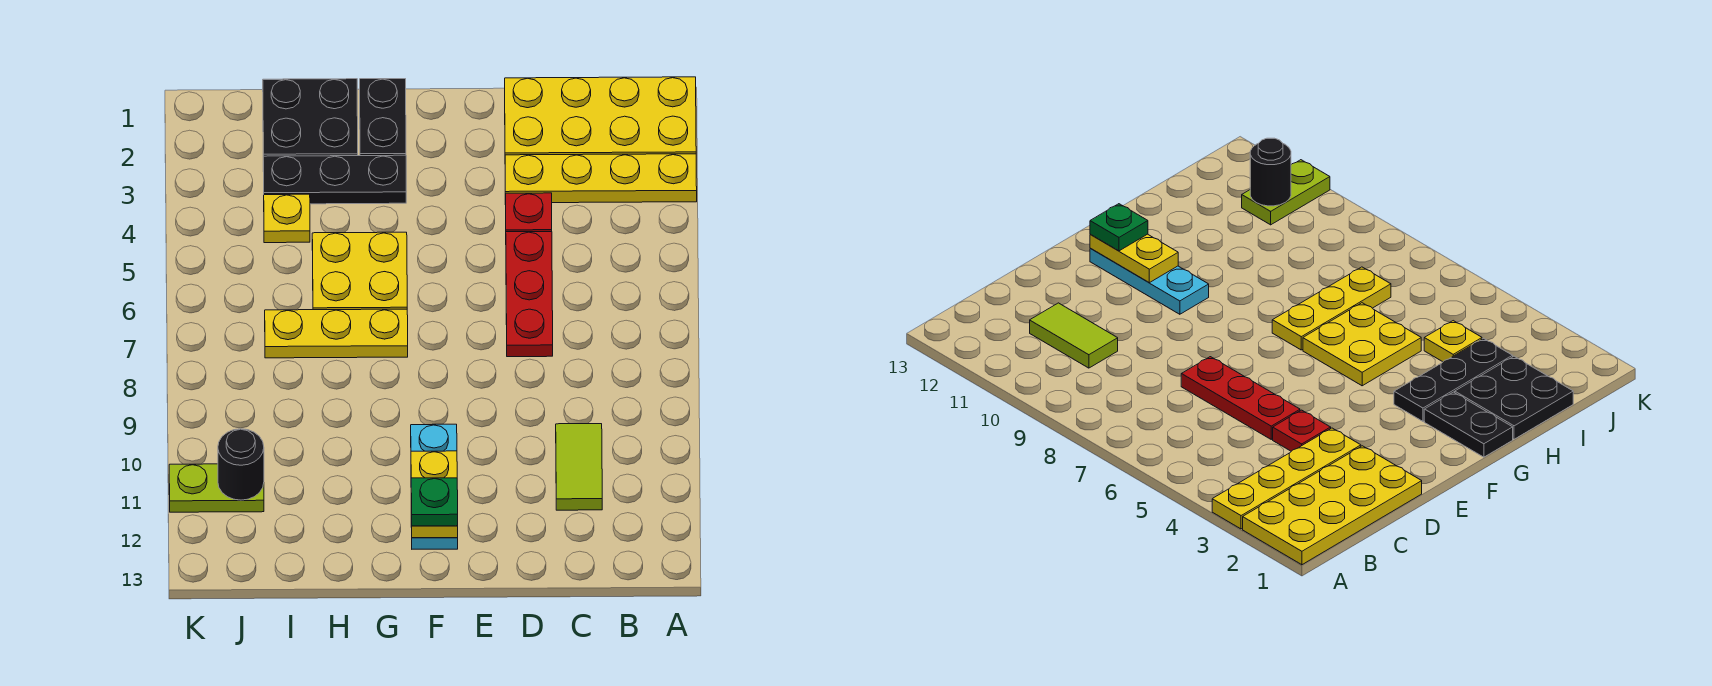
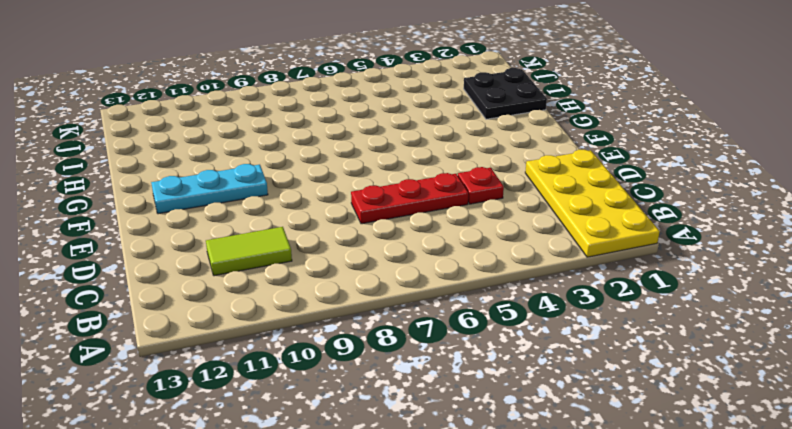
none -> yellow plate A3:D3 level 1
none -> black plate G1:G2 level 1
none -> black plate G3:I3 level 1

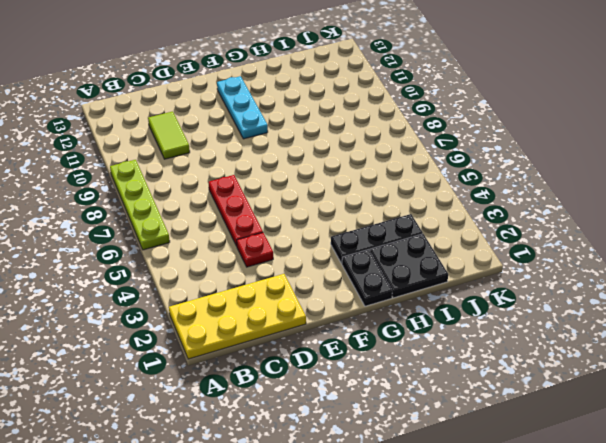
lime plate A6:A9 level 1 -> none
none -> yellow plate A3:D3 level 1
none -> yellow plate G5:H6 level 1
none -> yellow plate G7:I7 level 1

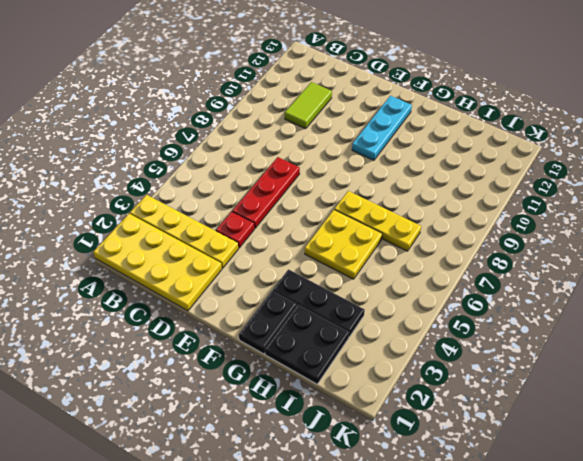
none -> yellow plate I4 level 1
none -> lime plate J11:K11 level 1
none -> yellow plate F11:F12 level 2

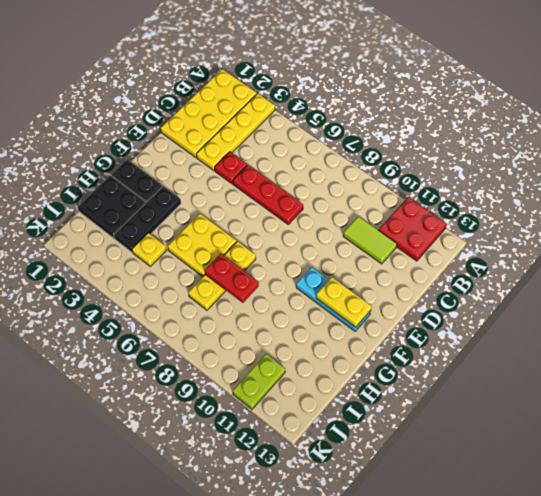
red plate A11:B12 level 1 -> none
red plate H7:H8 level 2 -> none
none -> black round brick J11 level 2
none -> green plate F12 level 3

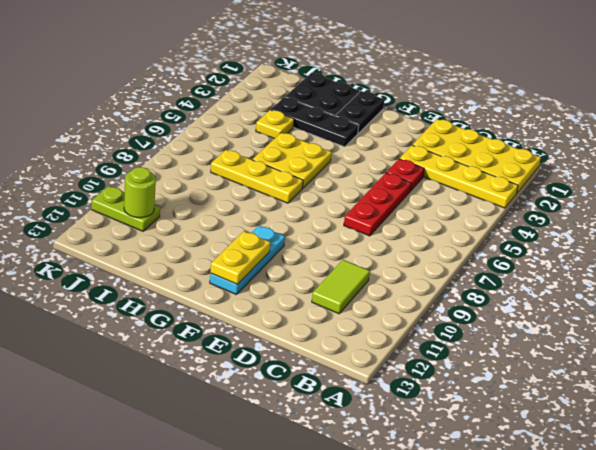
lime round brick J11 level 2 -> black round brick J11 level 2
none -> green plate F12 level 3

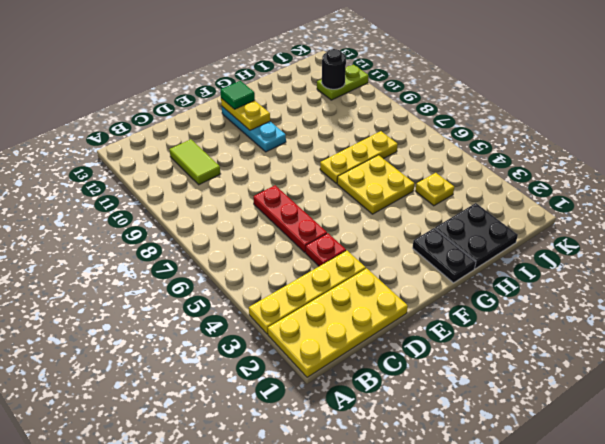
green tile F12 level 3 -> green plate F12 level 3
none -> black plate G3:I3 level 1

